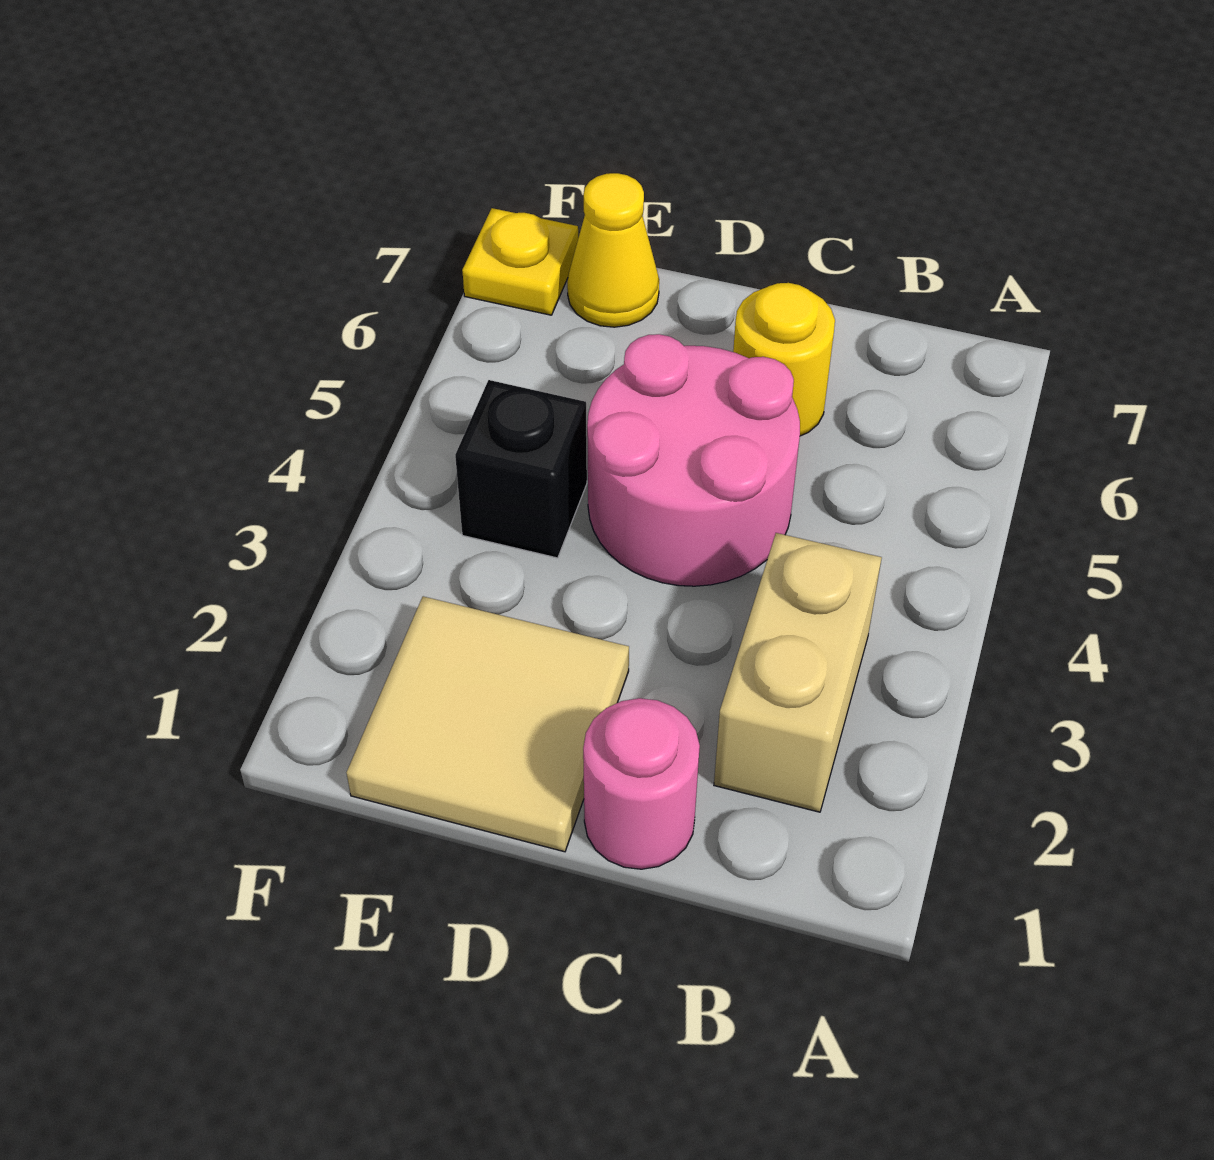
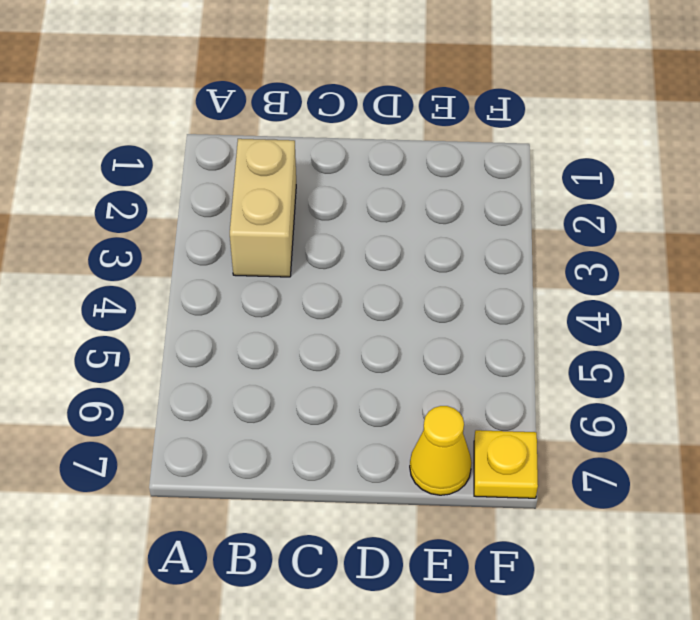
none -> pink round brick C1 level 1
none -> pink round brick C4:D5 level 1

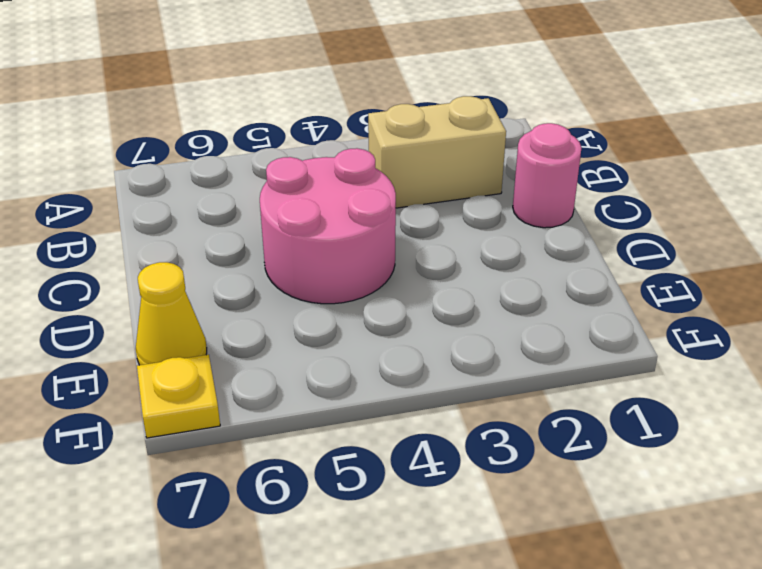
none -> yellow round brick C6 level 1
none -> tan tile D1:E2 level 1

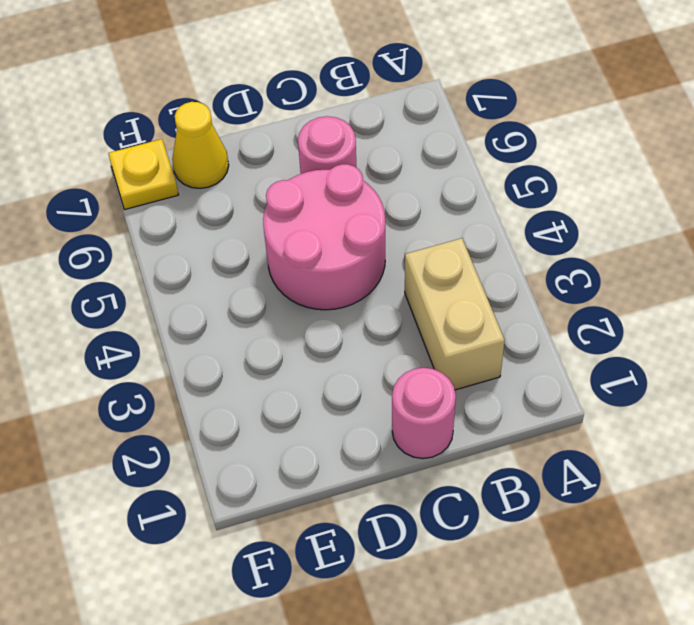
pink round brick C6 level 1 -> yellow round brick C6 level 1
none -> tan tile D1:E2 level 1
none -> black brick E4 level 1

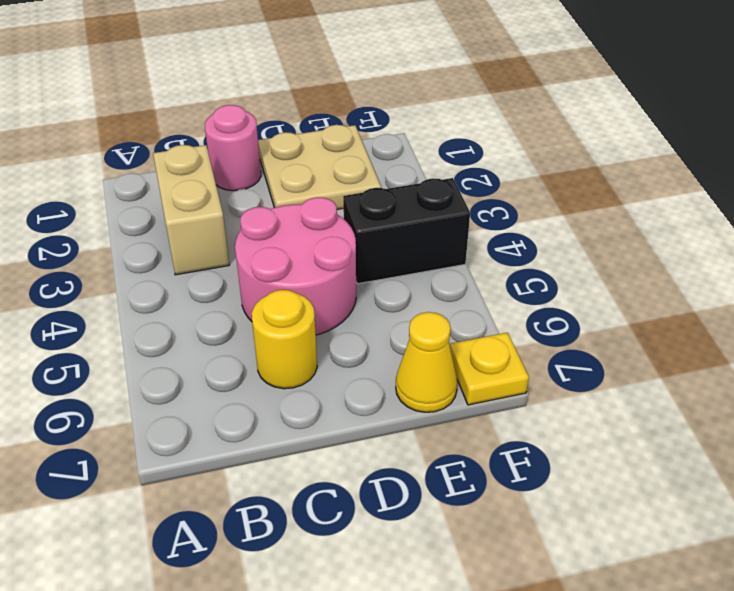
tan plate D1:E2 level 1 -> tan tile D1:E2 level 1
black brick E4:F4 level 1 -> black brick E4 level 1

